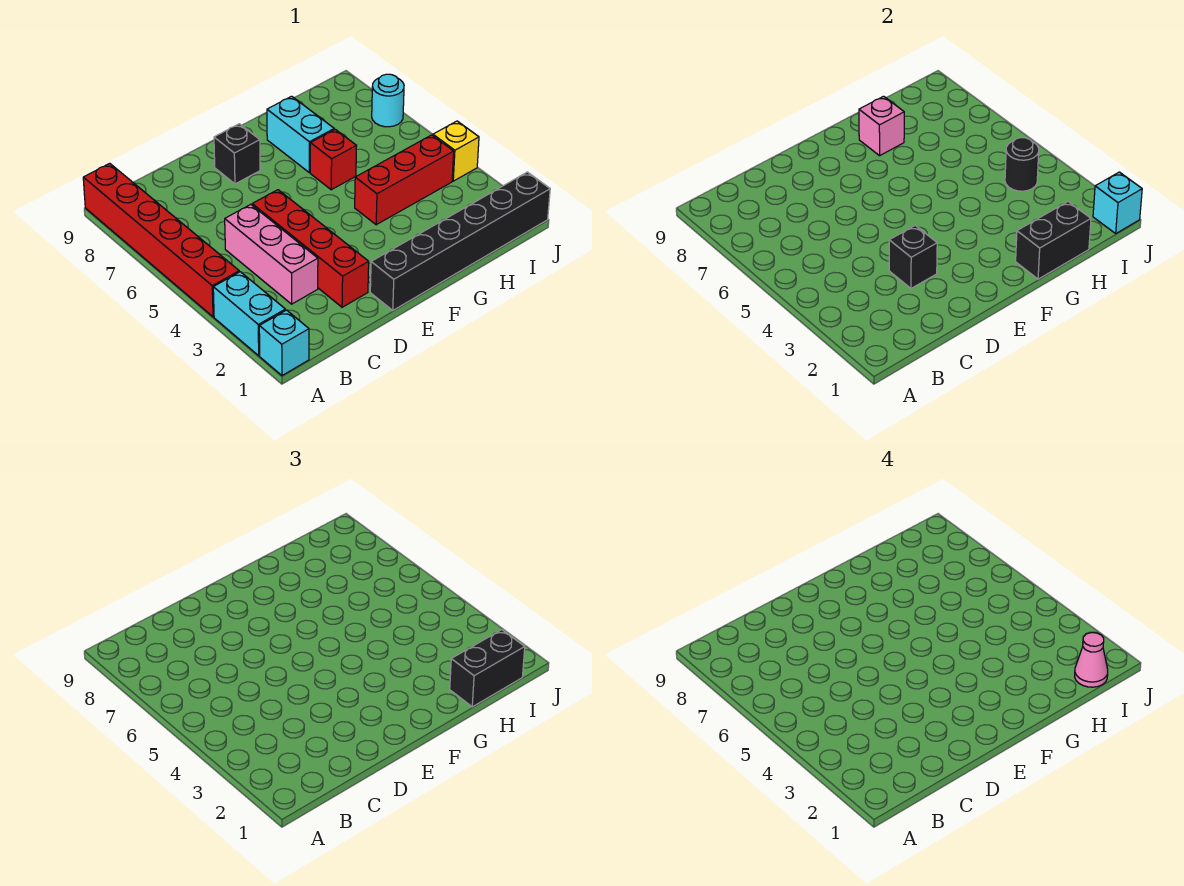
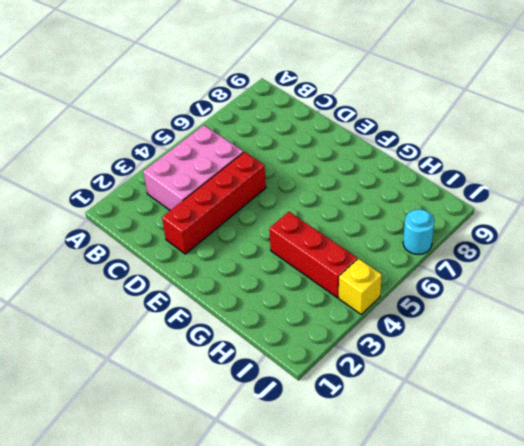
pink brick B3:C5 level 1 -> pink brick C3:C5 level 1
none -> cyan brick A1 level 1
none -> cyan brick A2:A3 level 1
none -> red brick A4:A9 level 1

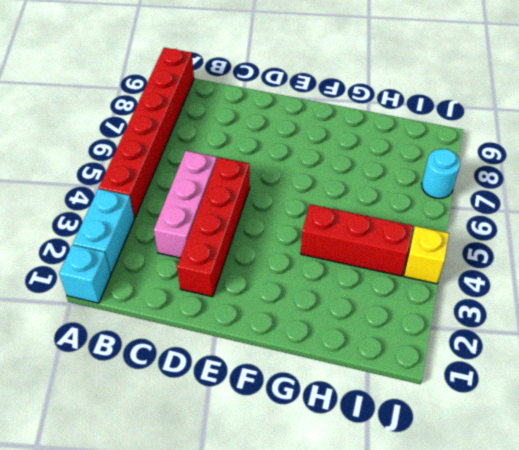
none -> black brick E1:J1 level 1
none -> black brick E8 level 1
none -> red brick G6 level 1

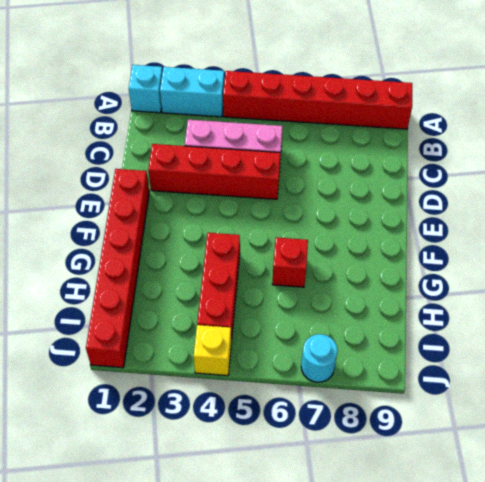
red brick E1:J1 level 1 -> black brick E1:J1 level 1
none -> black brick E8 level 1
none -> cyan brick G7:G8 level 1
none -> black brick D3 level 2

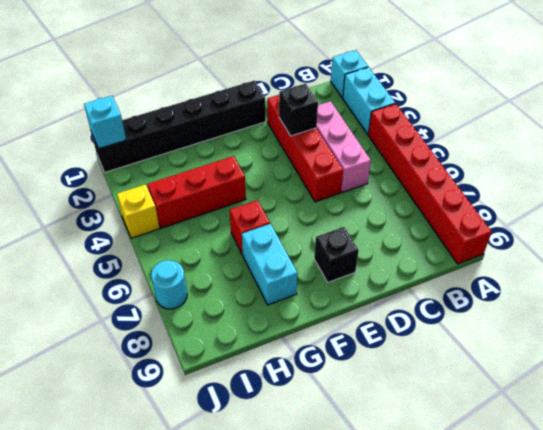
none -> black brick G1:H1 level 2
none -> pink brick G8 level 2
none -> black round brick I4 level 2

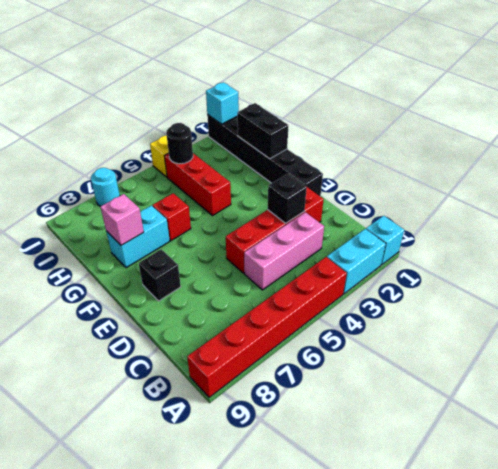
none -> black brick H1:I1 level 3
none -> pink cone I1 level 4

